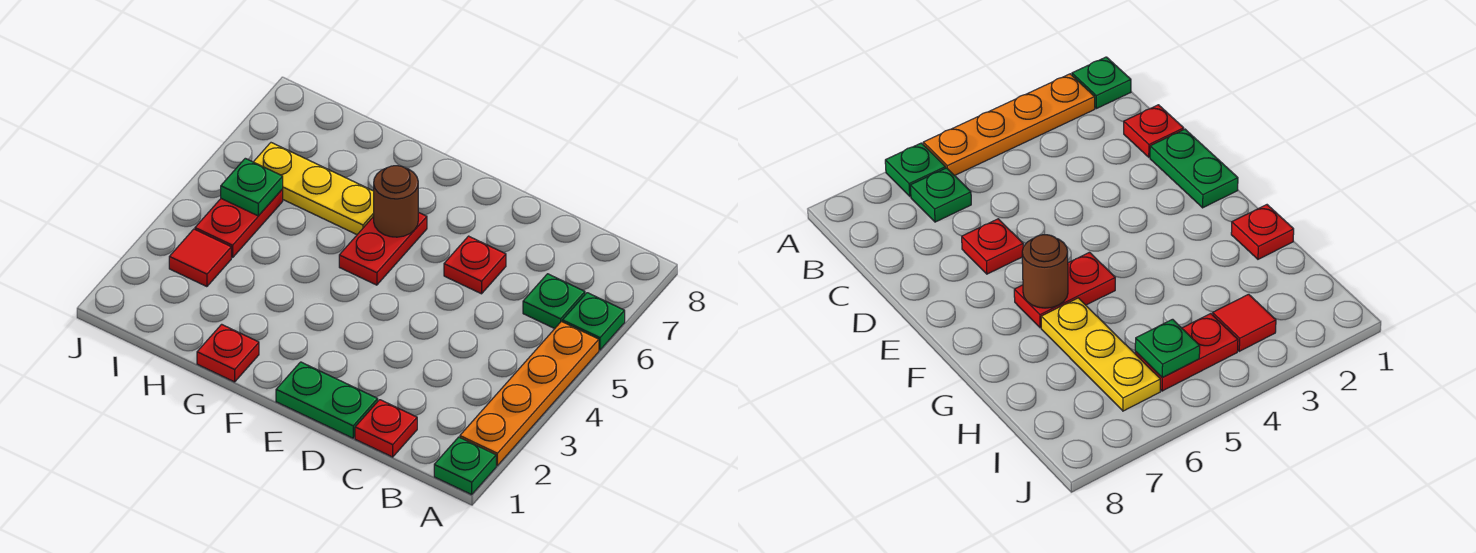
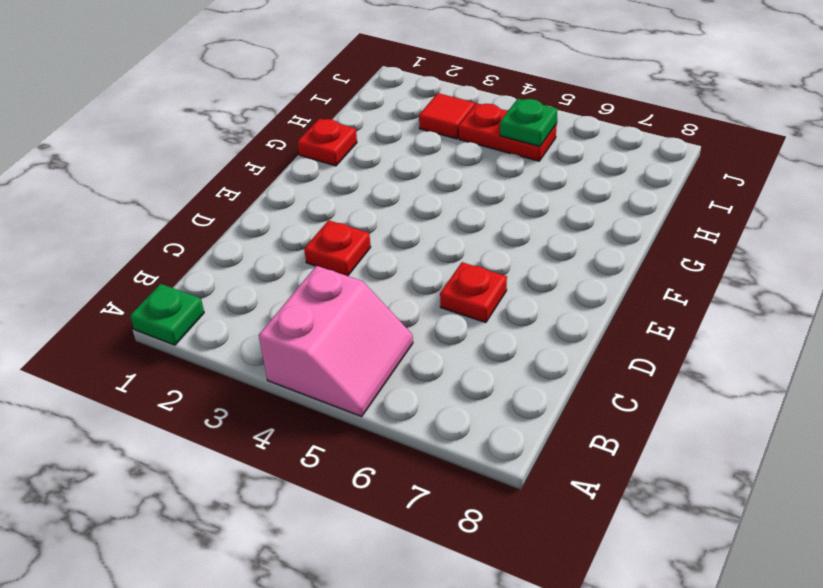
pink slope A4:B5 level 1 top 4 -> orange plate A2:A5 level 1
red plate D3 level 1 -> red plate C1 level 1
none -> green plate A6 level 1
none -> green plate B6 level 1
none -> green plate D1:E1 level 1

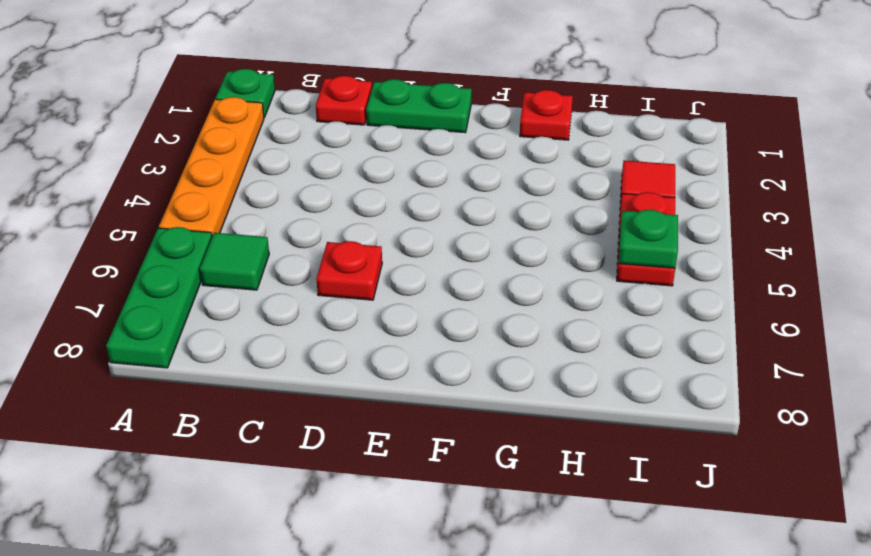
green plate A6:A8 level 1 -> green plate A6 level 1
green tile B6 level 1 -> green plate B6 level 1
none -> red plate F5:F6 level 1
none -> yellow plate G6:I6 level 1
none -> brown round brick F6 level 2

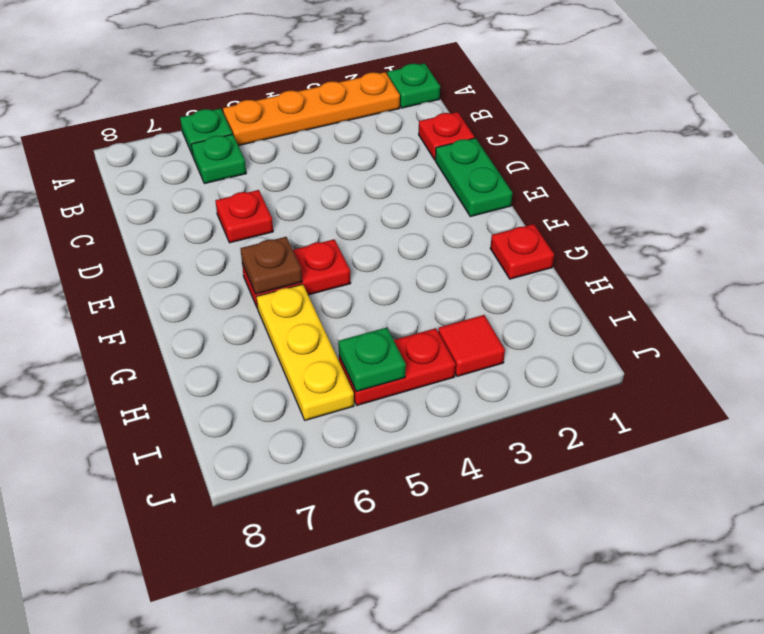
brown plate F6 level 2 -> brown round brick F6 level 2

